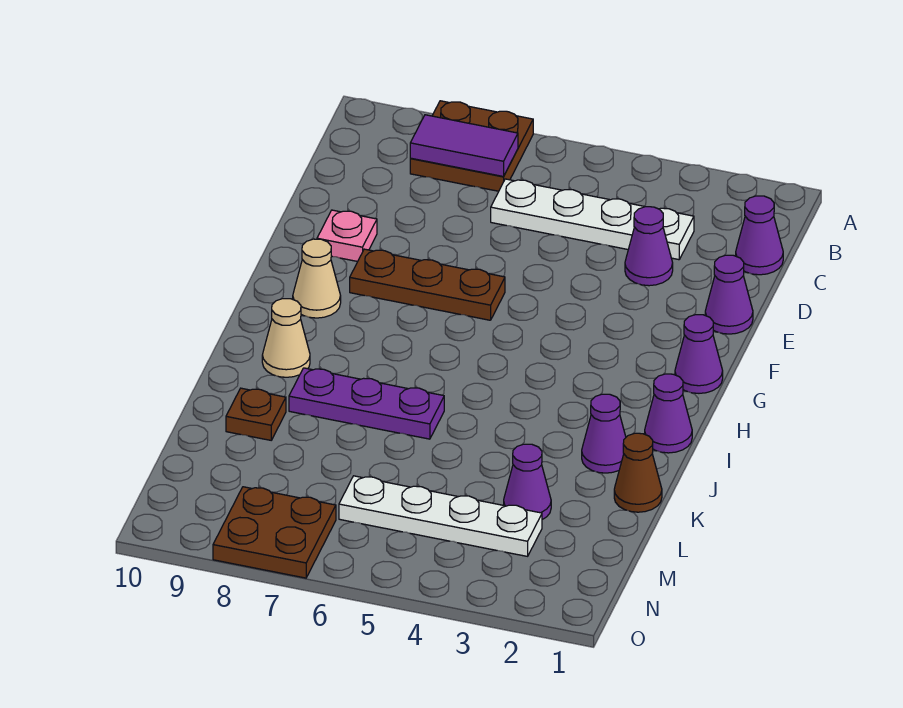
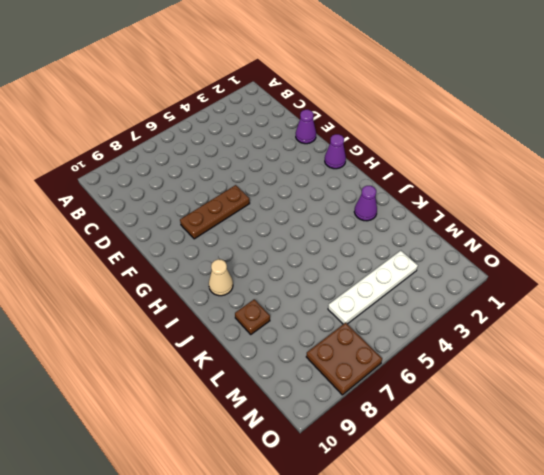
none -> brown plate A7:B8 level 1
none -> purple cone C1 level 1
none -> white plate C3:C6 level 1

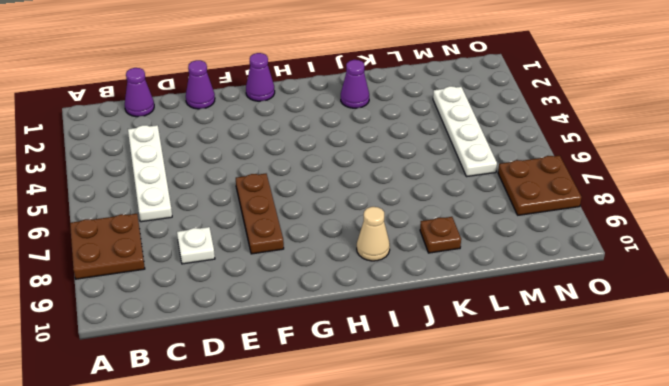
white plate D8 level 1 -> none
none -> purple cone D3 level 1
none -> pink plate E9 level 1
none -> tan cone G9 level 1

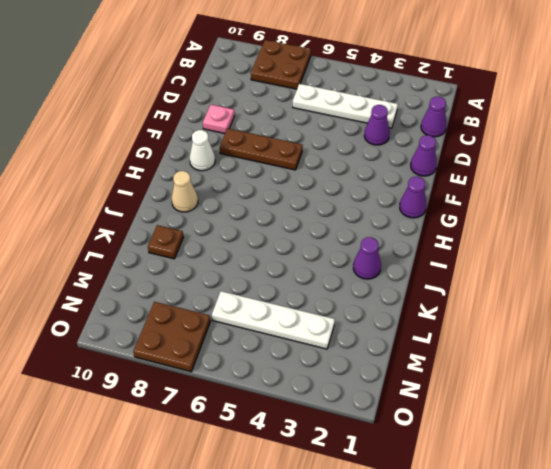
white cone G9 level 1 -> tan cone G9 level 1
none -> purple cone I1 level 1
none -> purple plate J6:J8 level 1
none -> brown cone K1 level 1

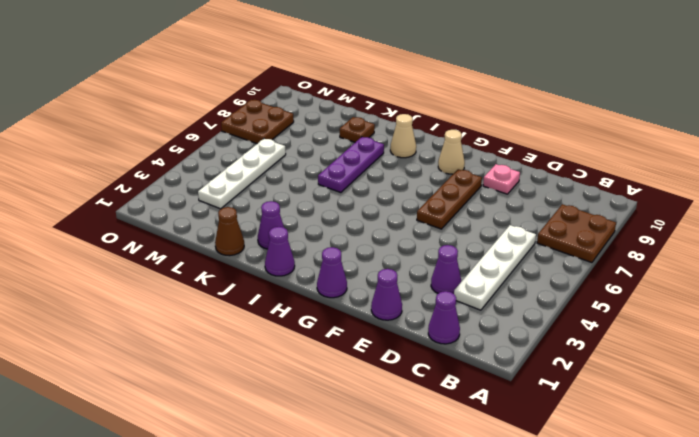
none -> purple cone L3 level 1
none -> purple tile B7:B8 level 2

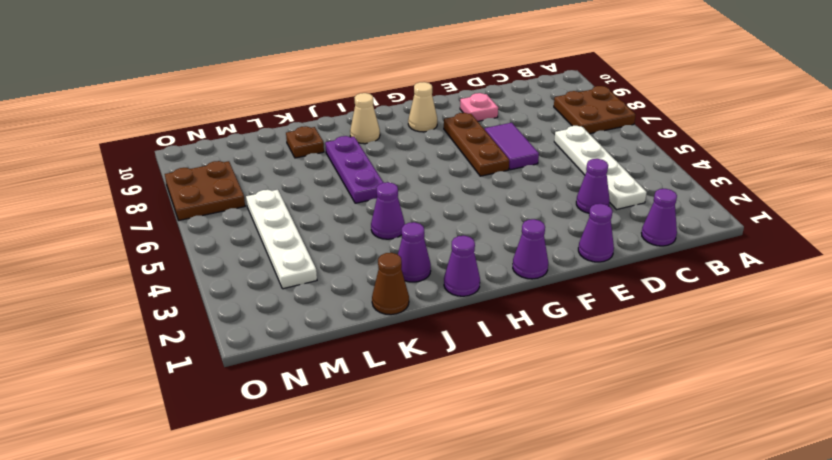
purple tile E6:E7 level 1 -> purple tile B7:B8 level 2
purple cone J4 level 1 -> purple cone L3 level 1

